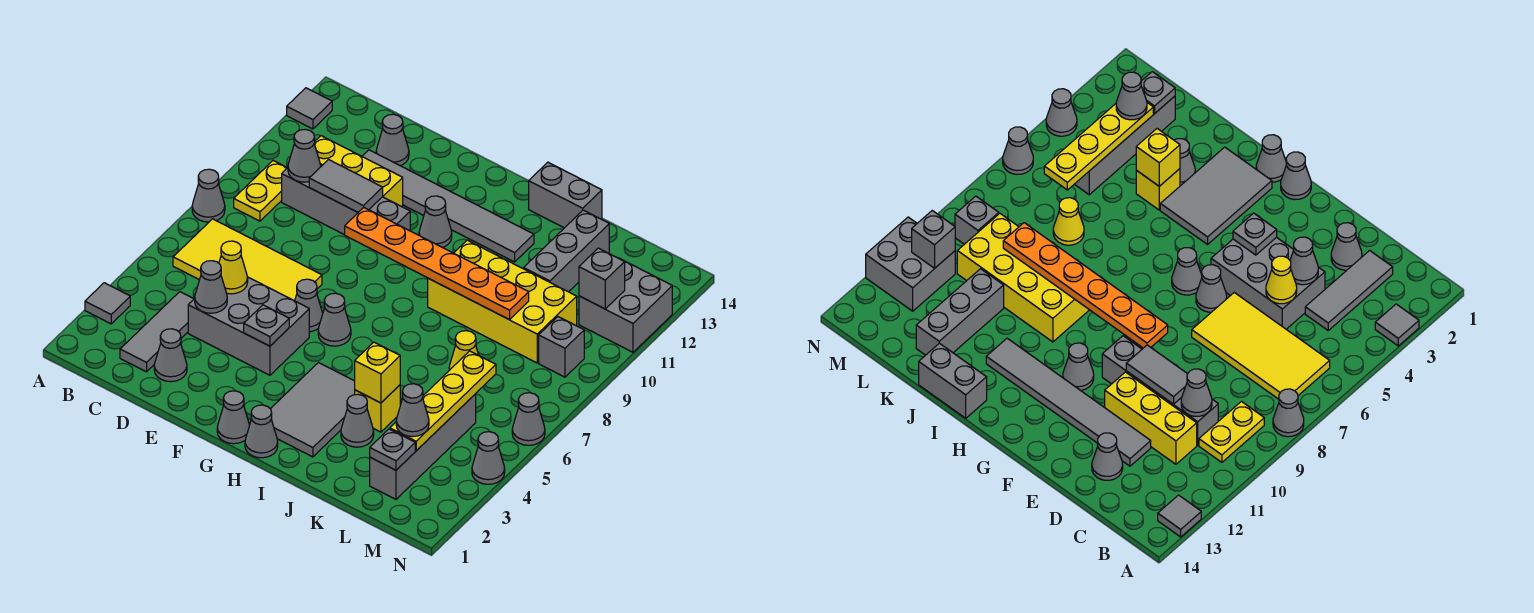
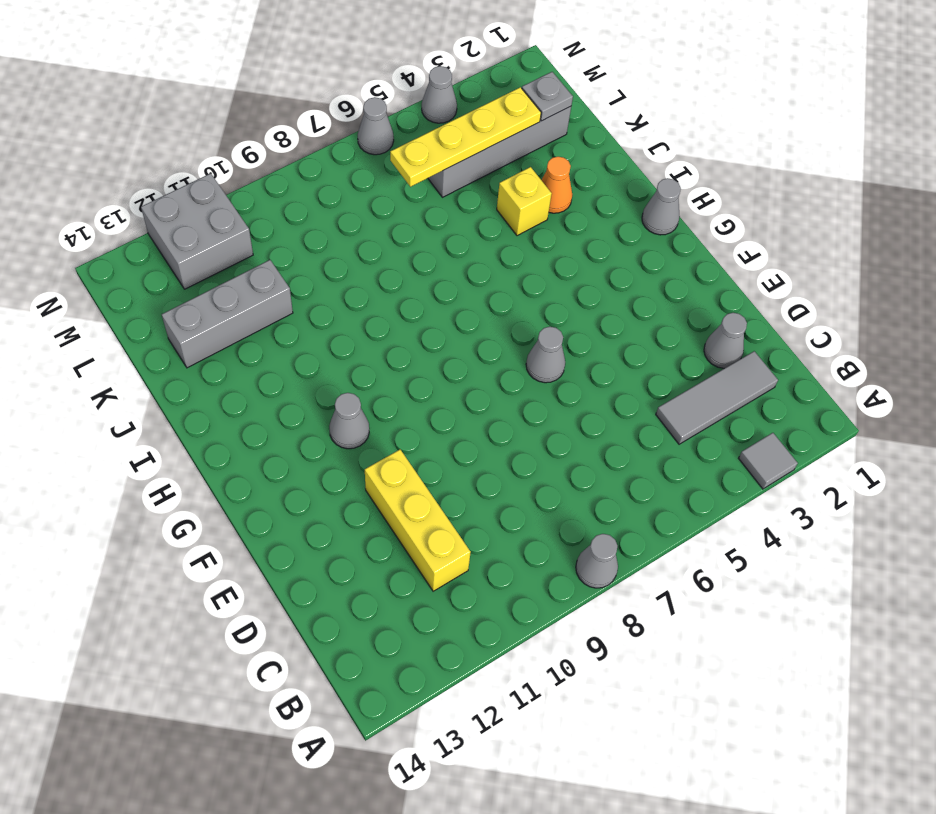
orange cone J3 level 1 -> grey cone J3 level 1
none -> grey tile A13 level 1
none -> yellow tile B6:E7 level 1
none -> yellow plate B9:B10 level 1
none -> grey brick C10:F10 level 1

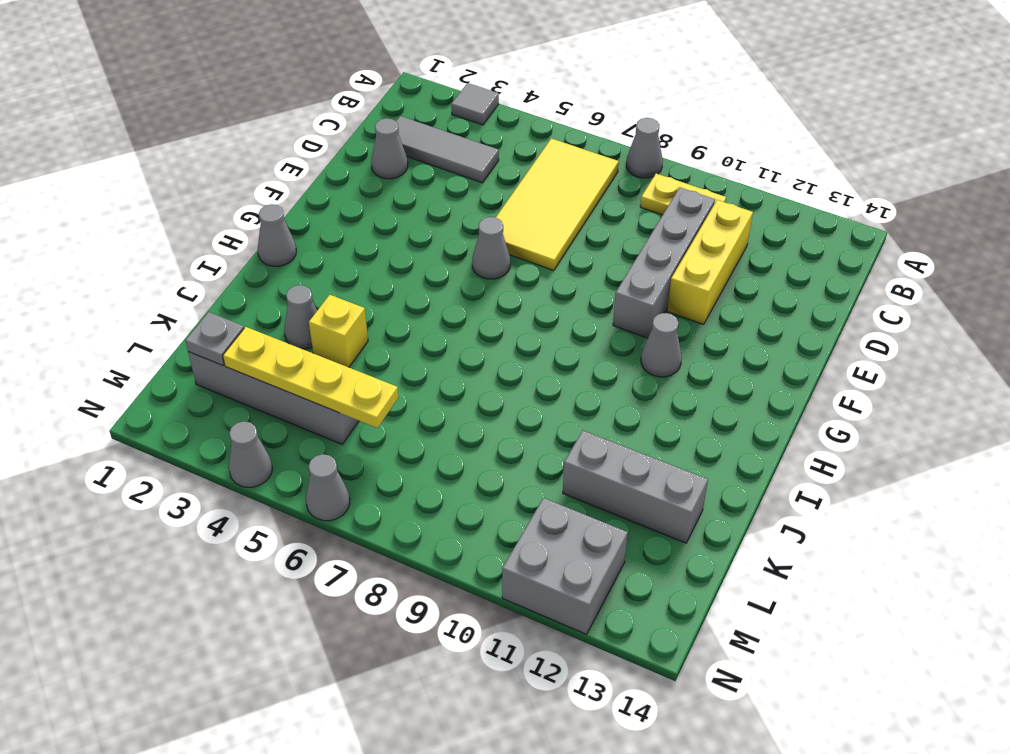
none -> grey tile A13 level 1
none -> grey brick D4:F5 level 1
none -> grey tile D12:I12 level 1
none -> grey cone D13 level 1

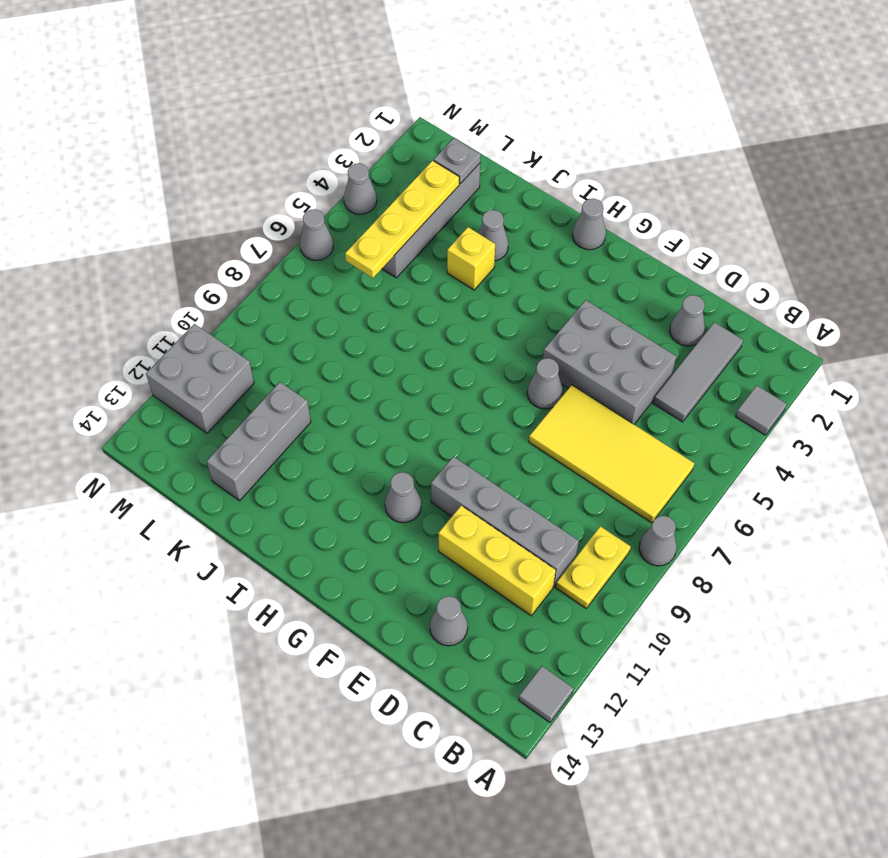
none -> grey tile D12:I12 level 1
none -> grey cone G1 level 1
none -> grey cone G6 level 1
none -> grey tile H2:I4 level 1

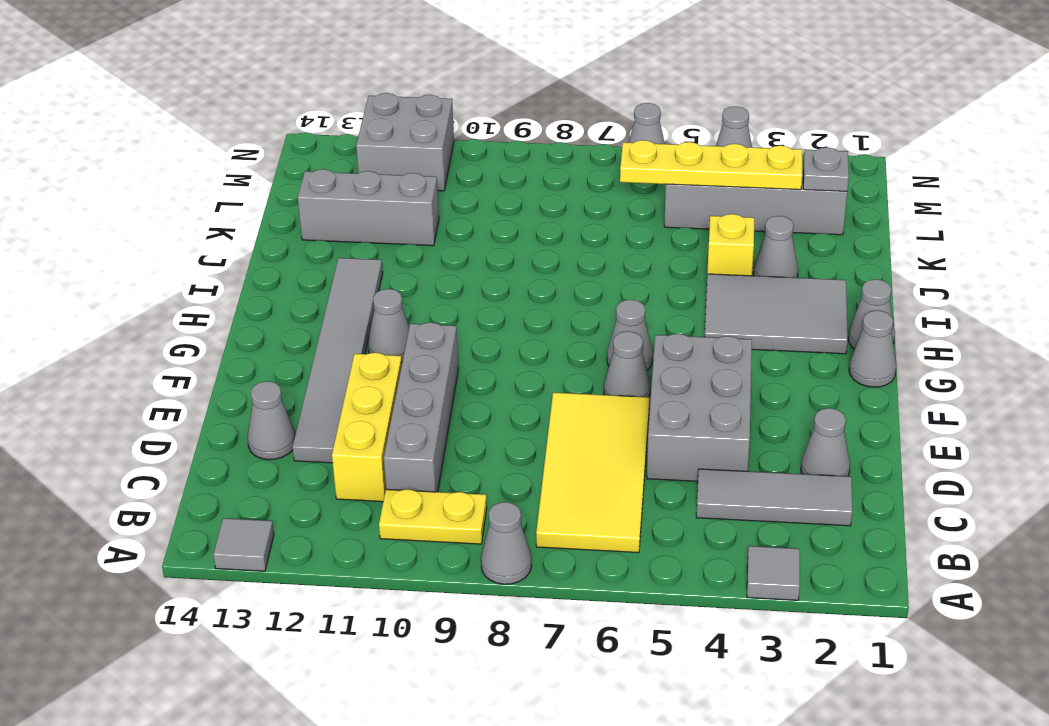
none -> yellow brick I9:L10 level 1
none -> grey brick I14:J14 level 1
none -> yellow cone K7 level 1
none -> grey brick M9 level 1

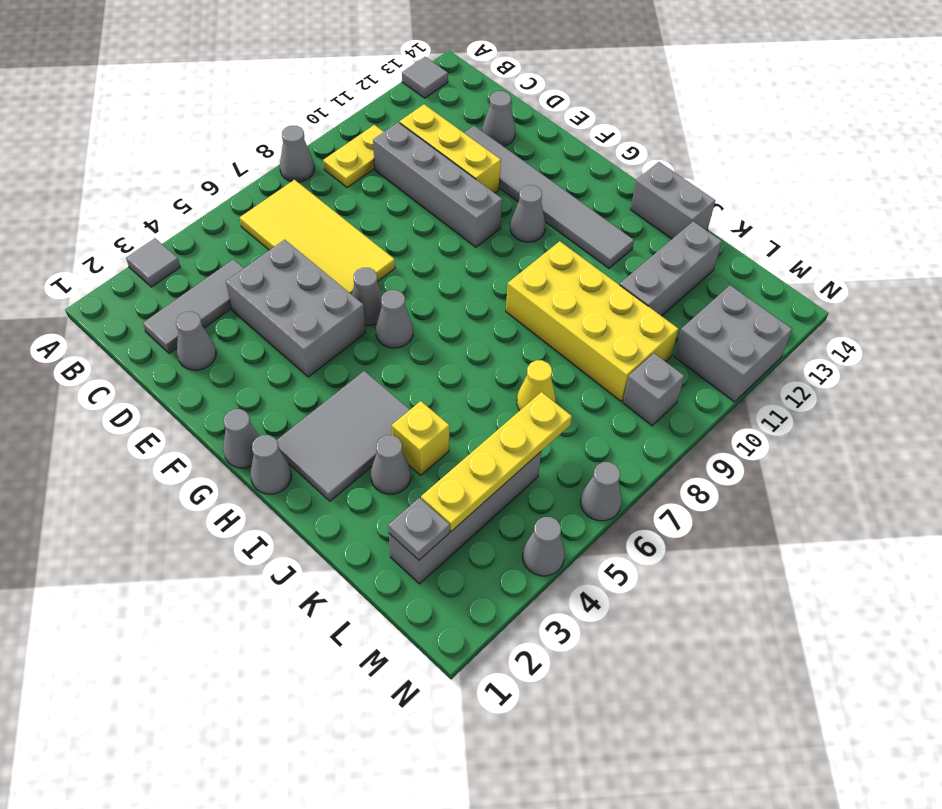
none -> grey cone C10 level 2
none -> grey cone D4 level 2
none -> yellow cone D5 level 2
none -> grey tile D10:E10 level 2

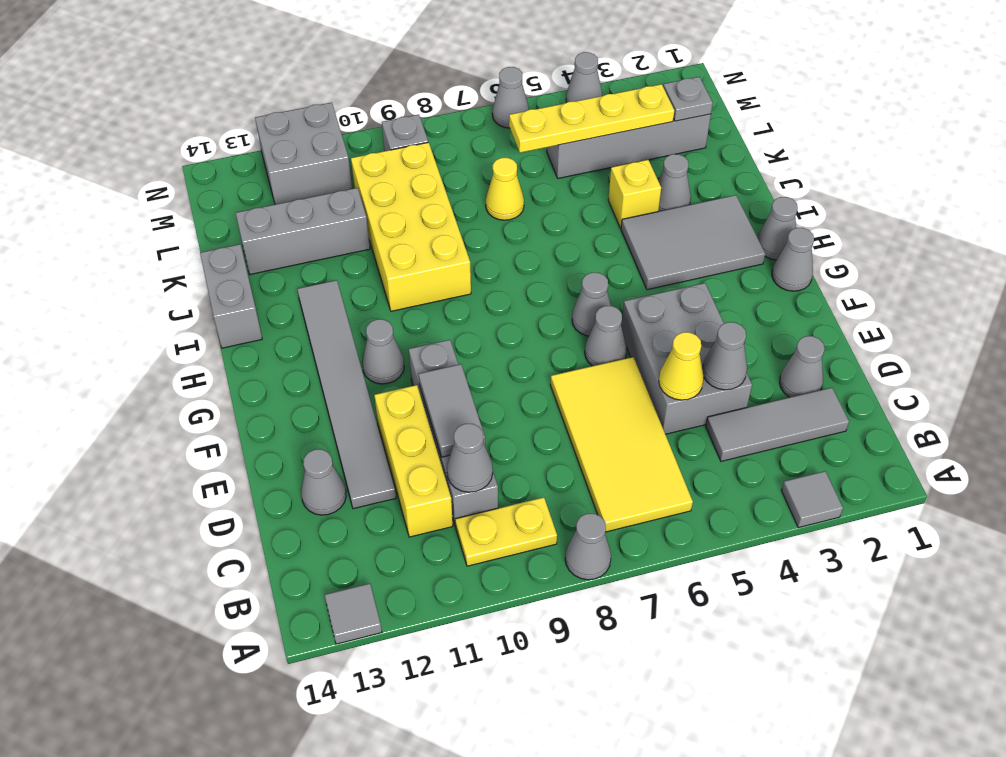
none -> grey plate F4 level 2
none -> orange plate F9:K9 level 2
none -> yellow brick J4 level 2
none -> grey brick M11 level 2

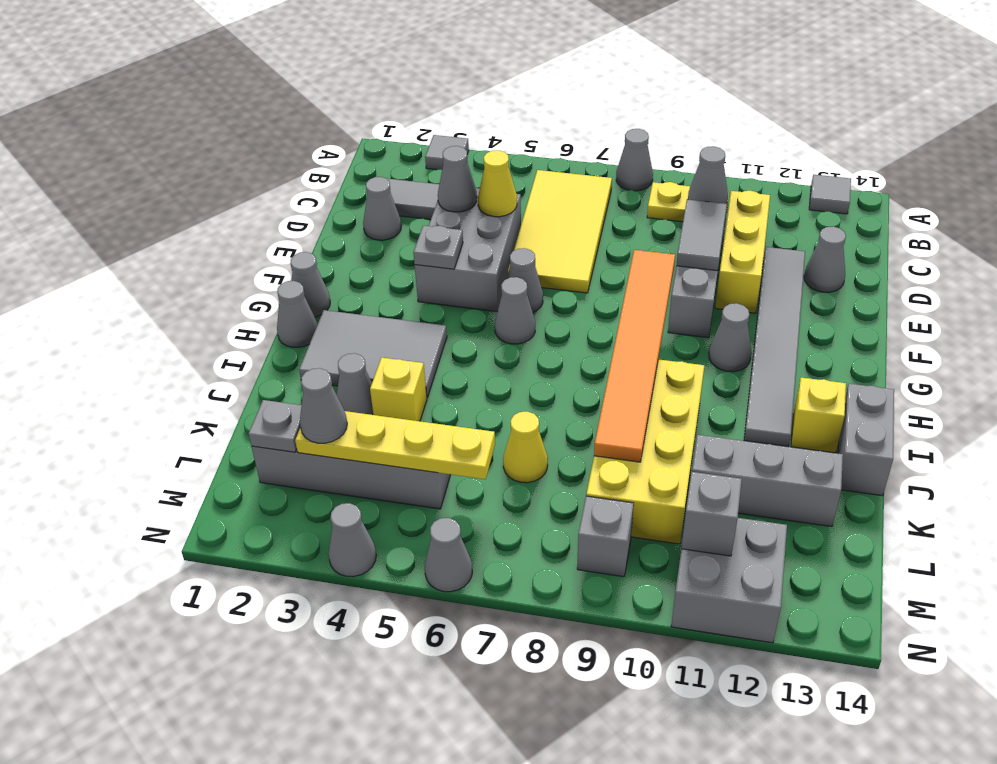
orange tile F9:K9 level 2 -> orange plate F9:K9 level 2
yellow brick I13 level 1 -> yellow brick J4 level 2

